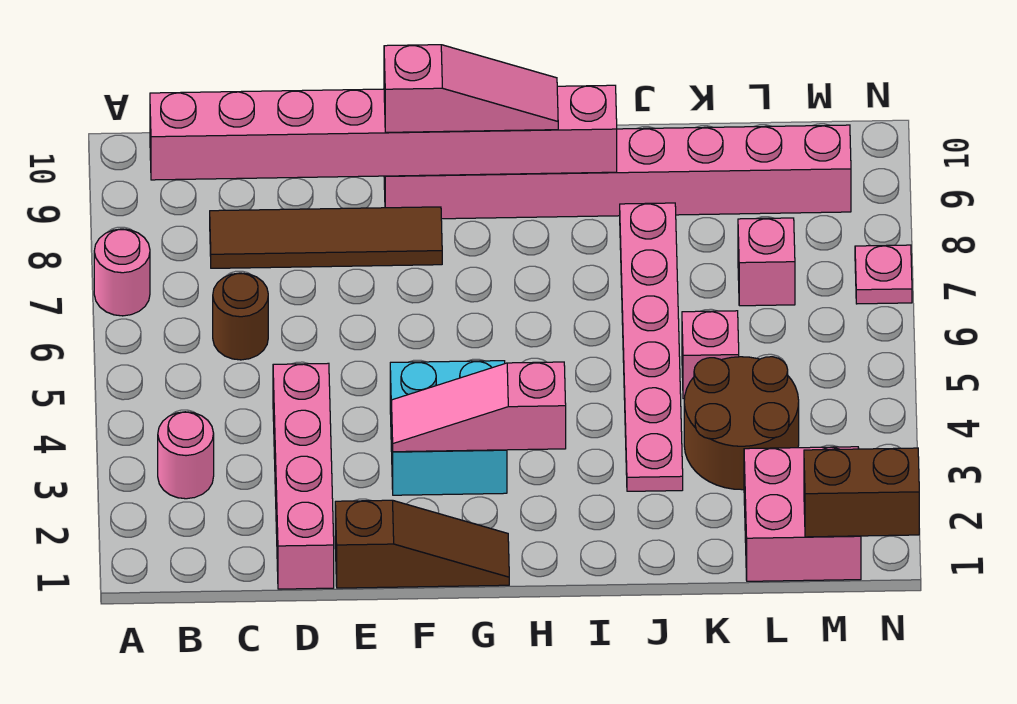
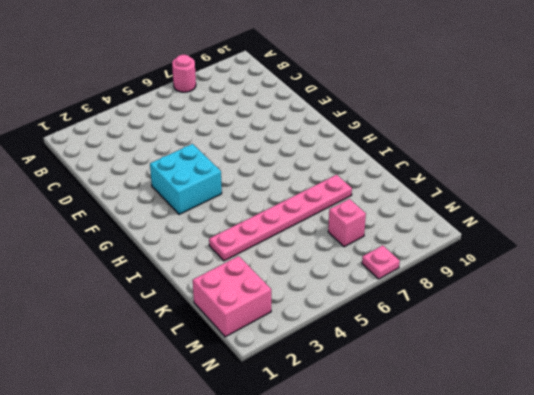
none -> pink round brick B3 level 1
none -> brown round brick C6 level 1
none -> brown tile C8:F8 level 1

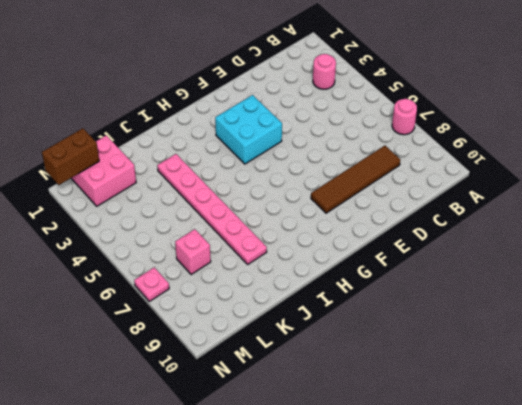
none -> brown round brick C6 level 1
none -> pink brick D1:D4 level 1
none -> brown slope E1:G1 level 1 top E

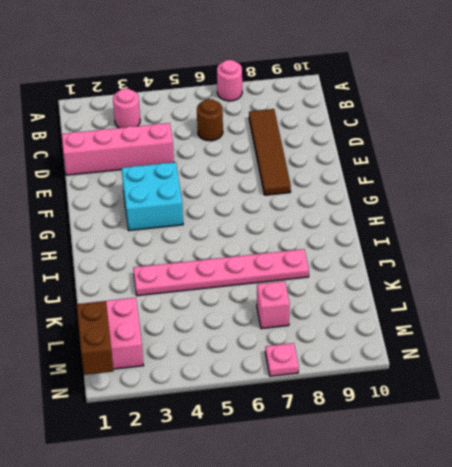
none -> brown slope E1:G1 level 1 top E
none -> pink brick F9:M9 level 1
none -> brown round brick K3:L4 level 1

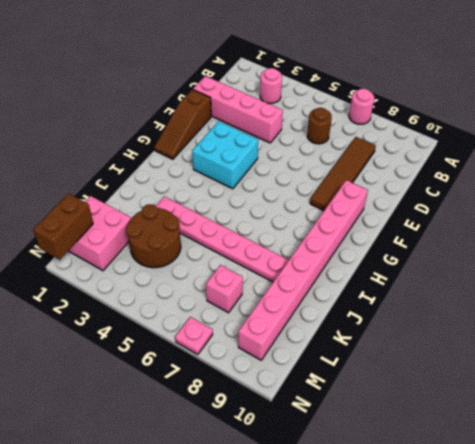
none -> pink brick K5 level 1
none -> pink brick B9:I9 level 2
none -> pink slope F3:H3 level 2 top H

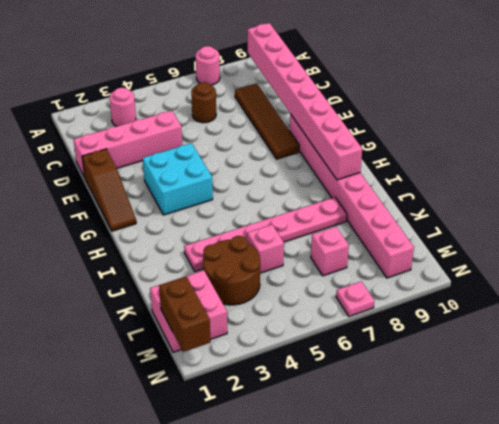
none -> pink slope F3:H3 level 2 top H
none -> pink slope F9:H9 level 3 top F

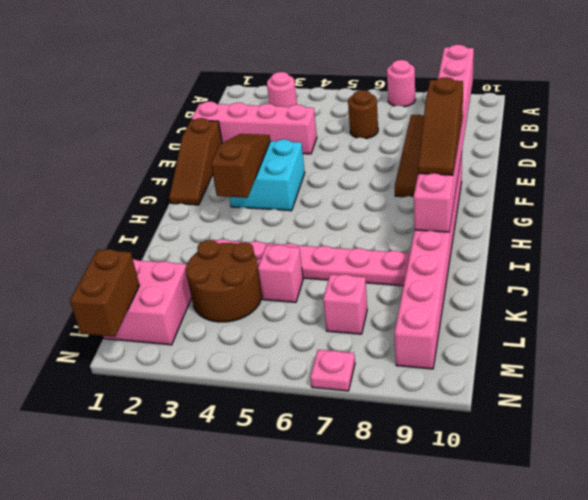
brown slope F3:H3 level 2 top H -> pink slope F3:H3 level 2 top H
brown slope F9:H9 level 3 top F -> pink slope F9:H9 level 3 top F

